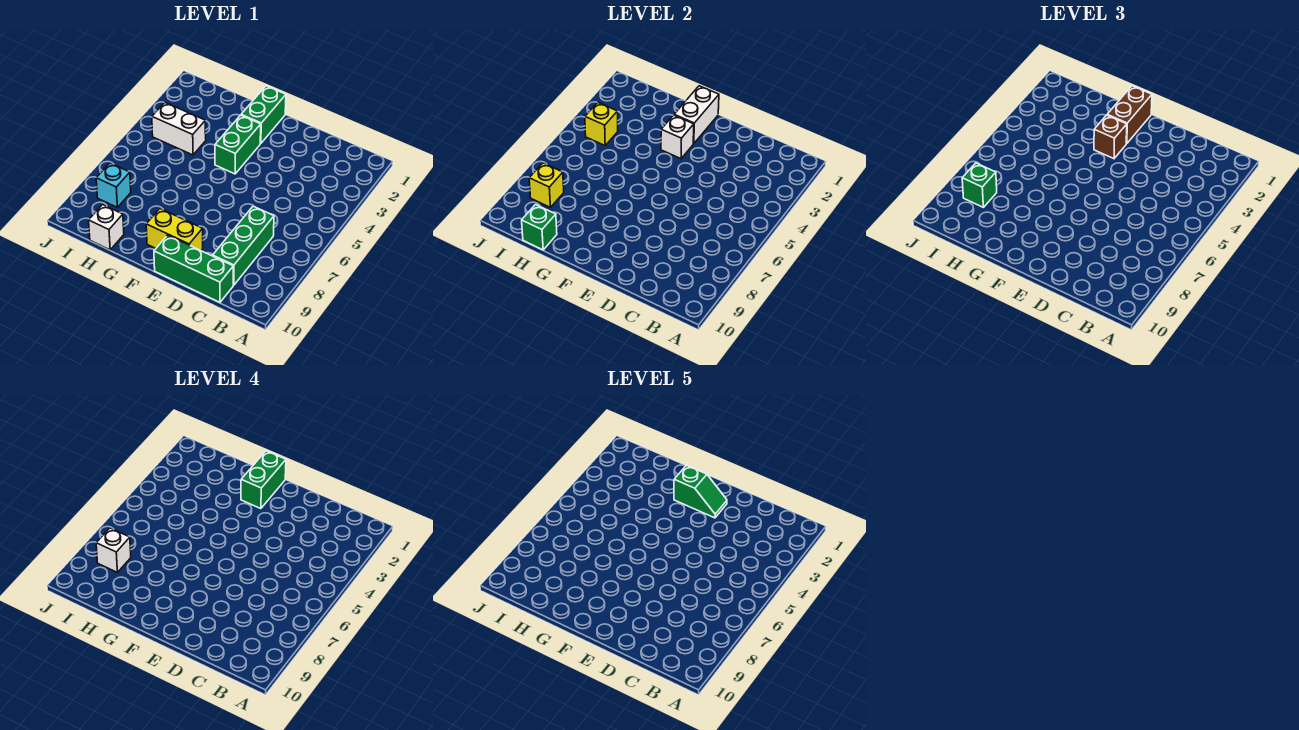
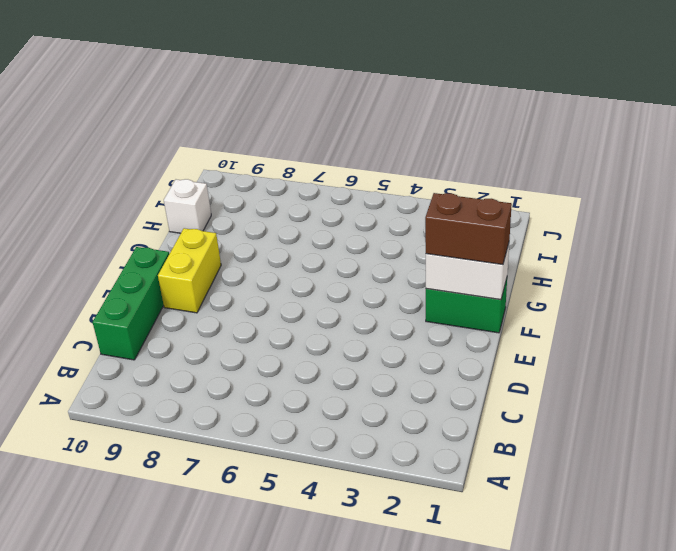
none -> green brick C7:C9 level 1
none -> green brick F3:F4 level 1
none -> white brick H4:I4 level 1

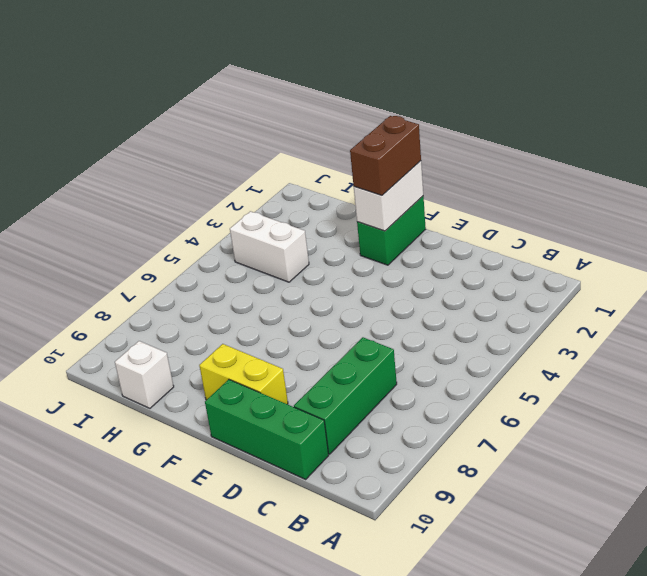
none -> green brick F3:F4 level 1
none -> cyan brick I8 level 1
none -> white brick F3 level 2

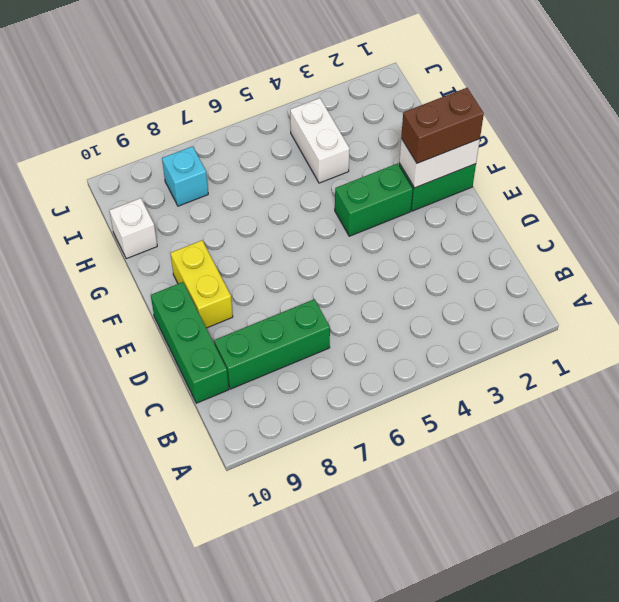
none -> white brick F3 level 2
none -> green brick H10 level 2
none -> yellow brick I4 level 2

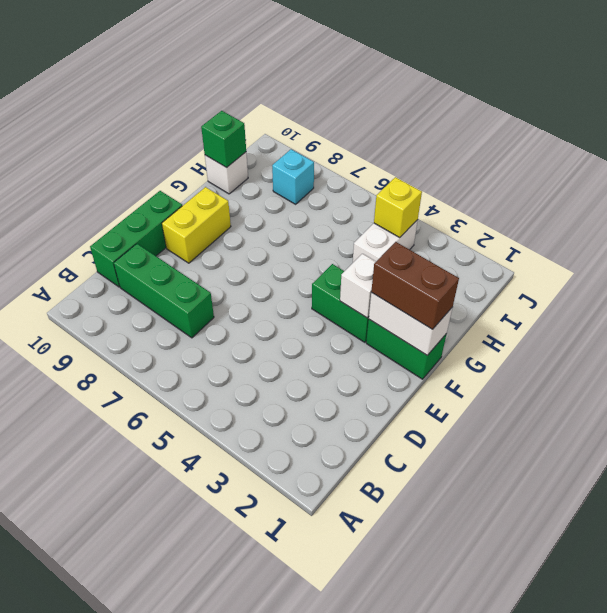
none -> yellow brick I8 level 2
none -> brown brick F3 level 3
none -> green brick I8 level 3

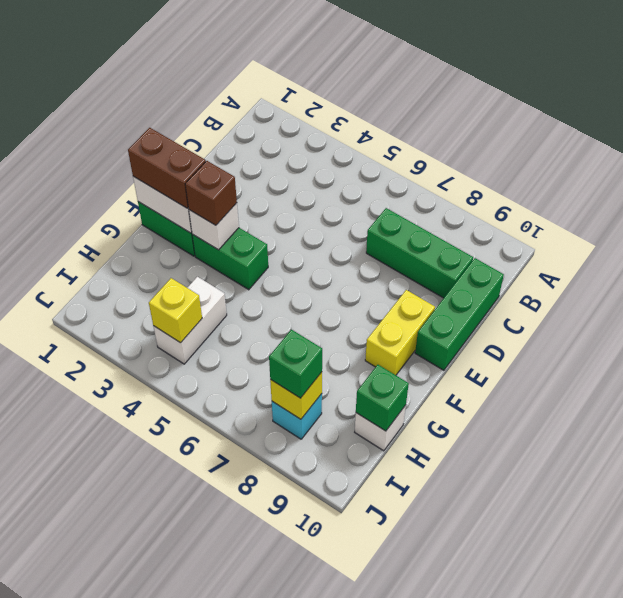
none -> green brick F1:F2 level 4
none -> white brick I8 level 4
none -> green slope E2:F2 level 5 top F

